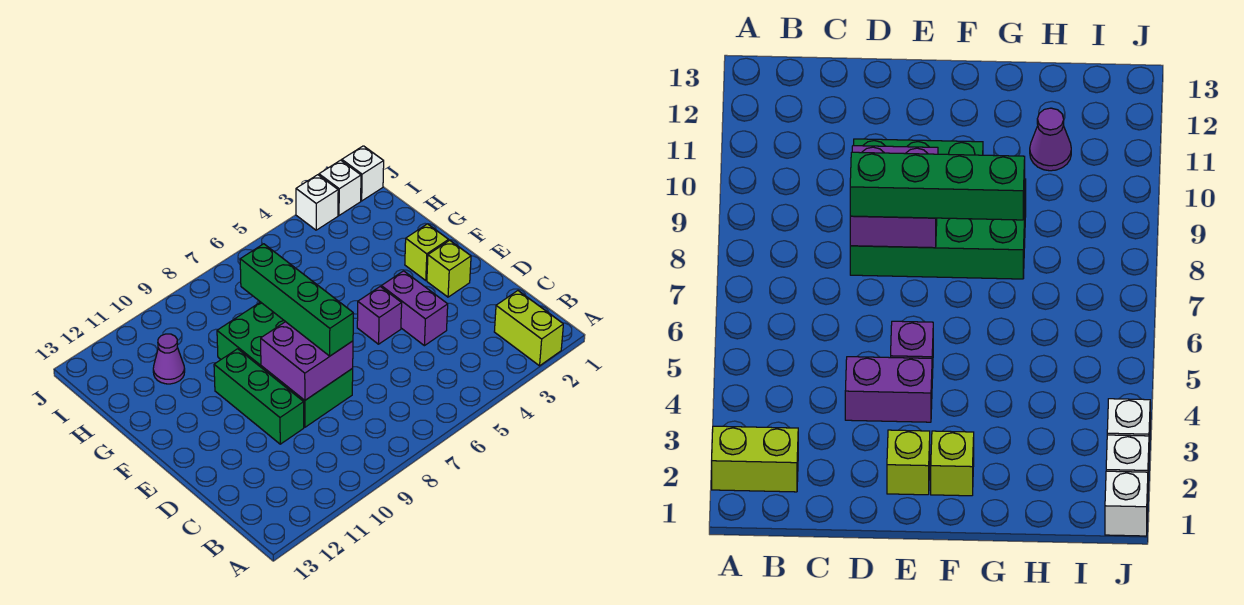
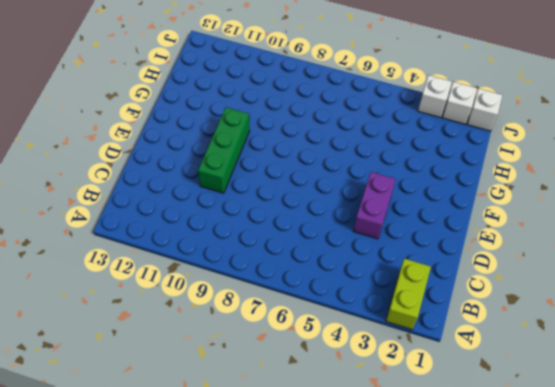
none -> green brick D8:G9 level 1
none -> lime brick E2 level 1
none -> purple brick E5 level 1

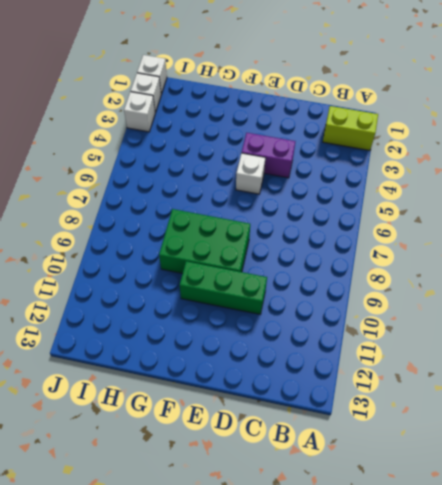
white brick E5 level 1 -> purple brick E5 level 1
green brick E8:G9 level 1 -> green brick D8:G9 level 1
none -> lime brick E2 level 1
none -> lime brick F2 level 1
none -> purple cone H11 level 1

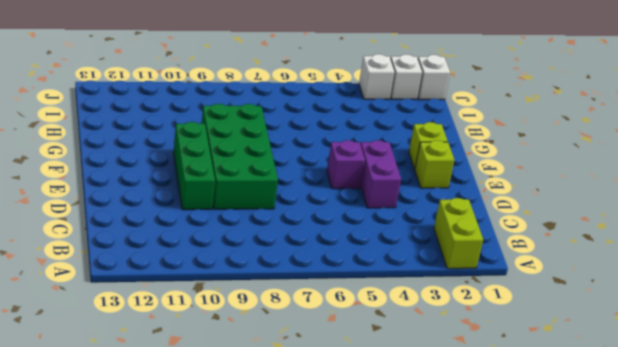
none -> purple cone H11 level 1
none -> purple brick D8:E9 level 2
none -> green brick D8:G8 level 3

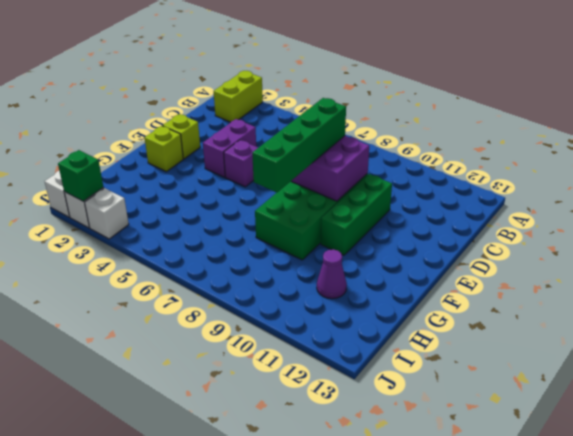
green brick J2 level 2 -> none

